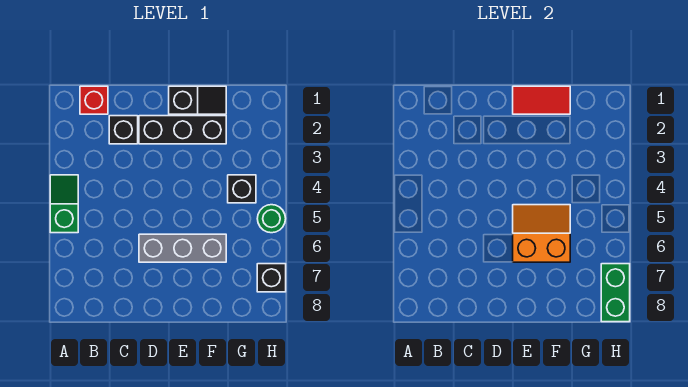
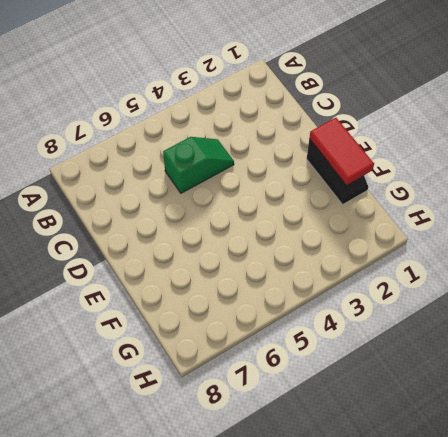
green slope C4:C5 level 1 top 5 -> green slope A4:A5 level 1 top 5
none -> red brick B1 level 1
none -> black brick C2 level 1
none -> black brick D2:F2 level 1

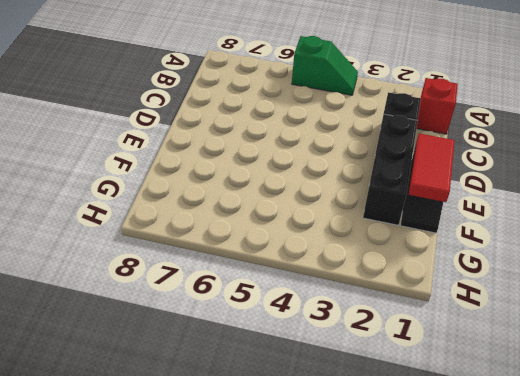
none -> grey brick D6:F6 level 1
none -> black brick G4 level 1
none -> green round brick H5 level 1

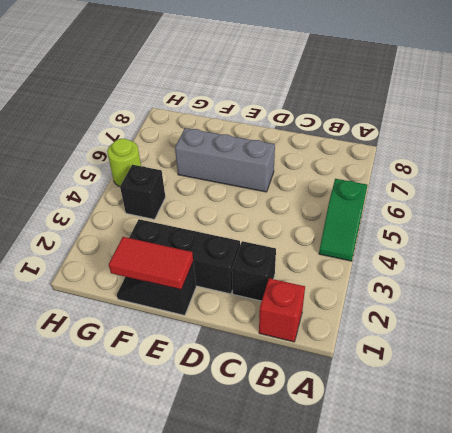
lime round brick H5 level 1 -> green round brick H5 level 1
none -> black brick H7 level 1
none -> orange slope E5:F6 level 2 top 6
none -> green brick H7:H8 level 2

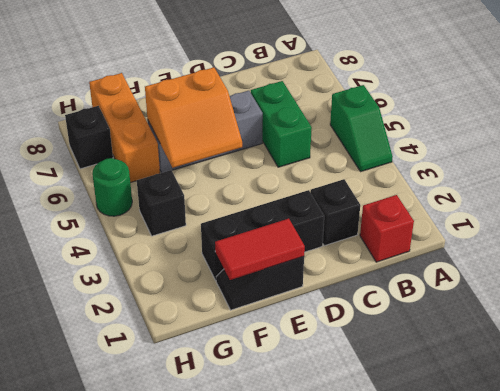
green brick C5:C6 level 1 -> green brick H7:H8 level 2
orange brick G6:G8 level 1 -> none

